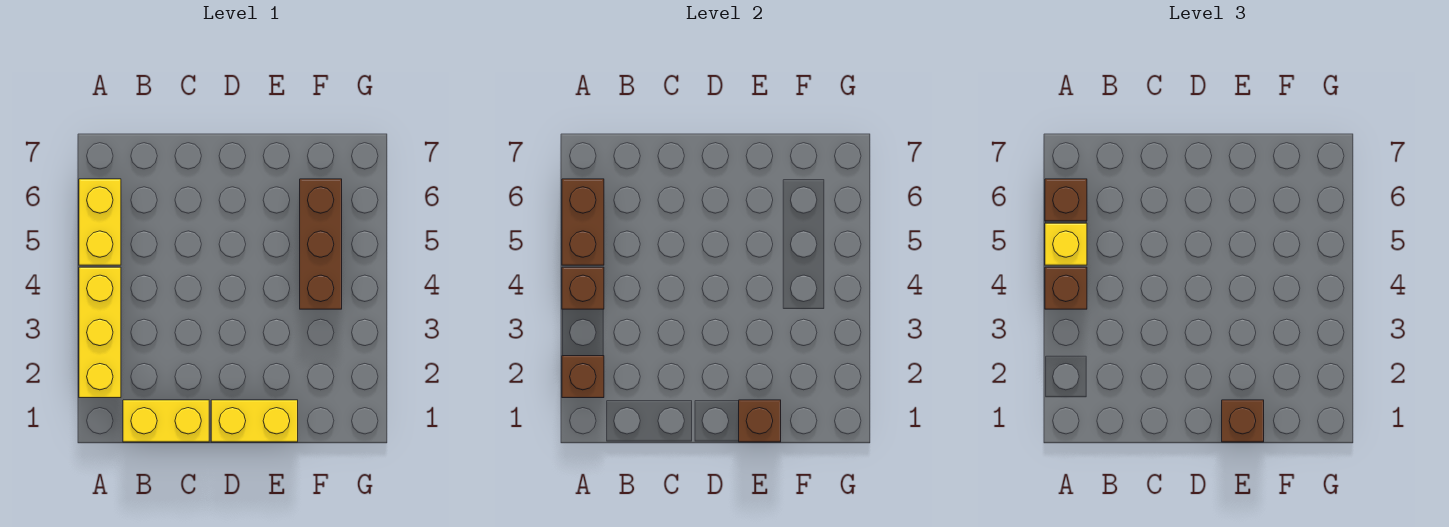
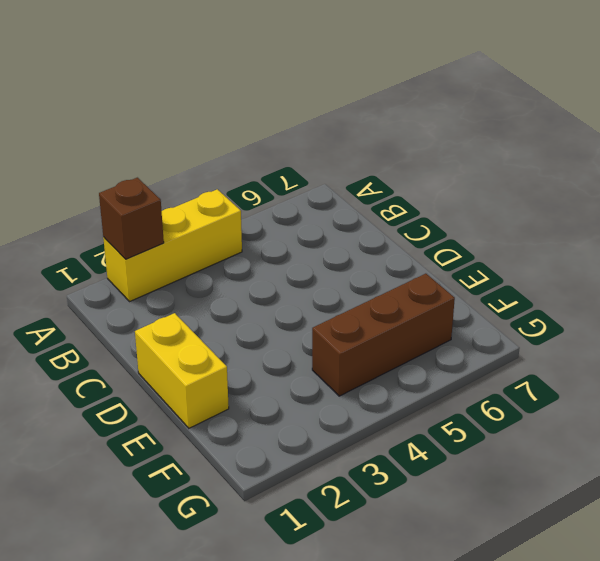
none -> yellow brick A5:A6 level 1
none -> yellow brick B1:C1 level 1
none -> brown brick A4 level 2

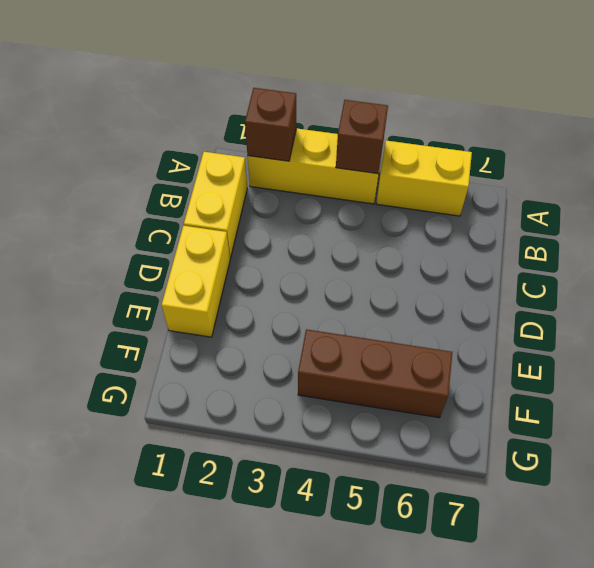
none -> brown brick A5:A6 level 2
none -> brown brick E1 level 2
none -> brown brick A4 level 3

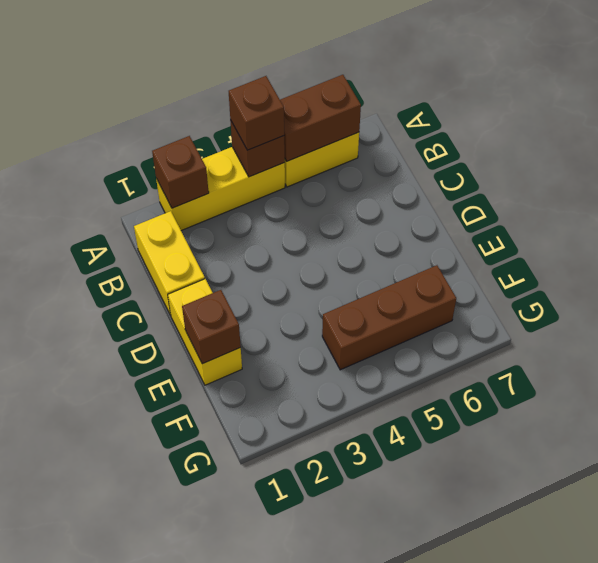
none -> yellow brick A5 level 3
none -> brown brick A6 level 3
none -> brown brick E1 level 3

